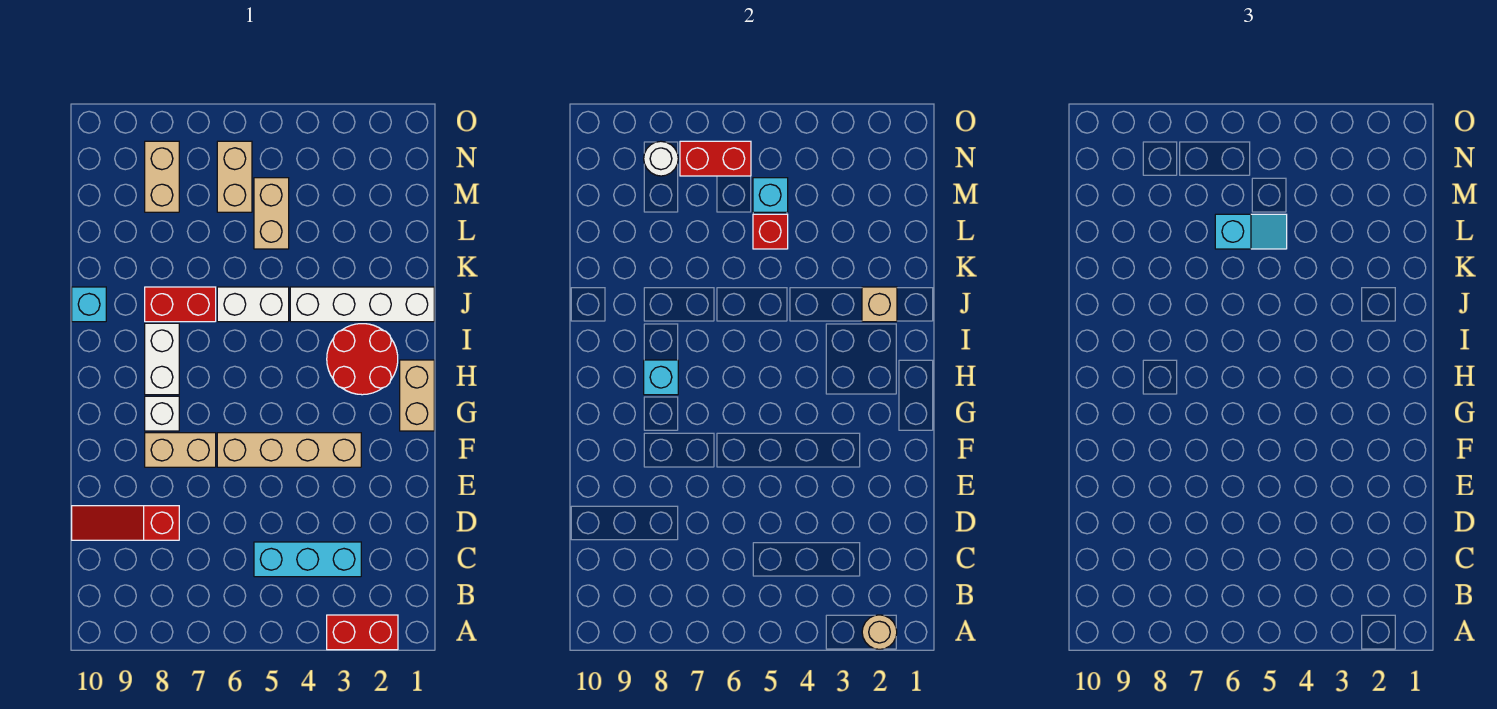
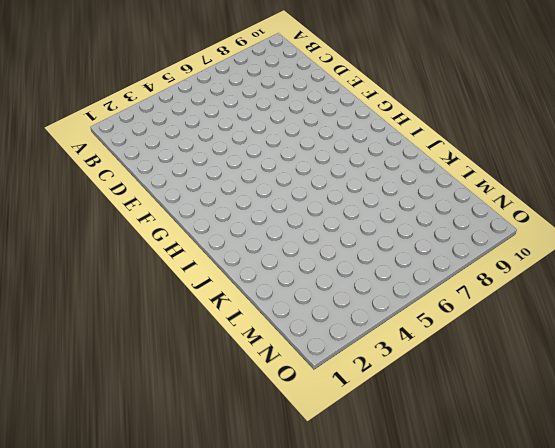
none -> red brick A2:A3 level 1
none -> cyan brick C3:C5 level 1
none -> red slope D8:D10 level 1 top 8

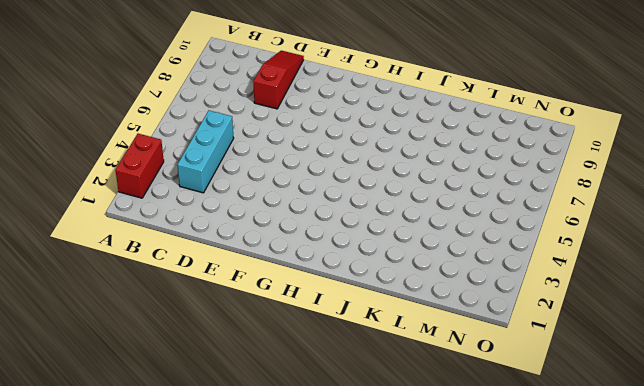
none -> tan brick F3:F6 level 1
none -> tan brick F7:F8 level 1
none -> tan brick G1:H1 level 1

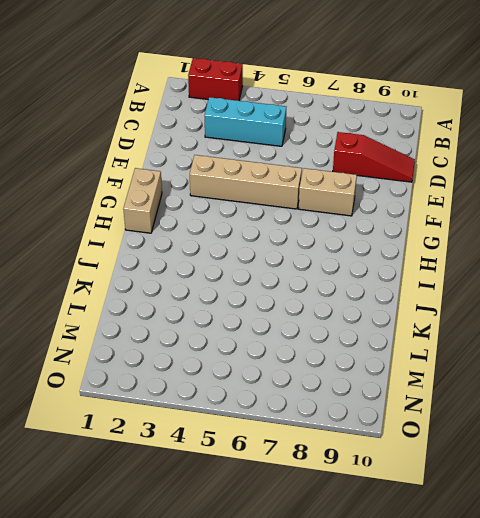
none -> white brick G8 level 1
none -> red round brick H2:I3 level 1
none -> white brick H8:I8 level 1

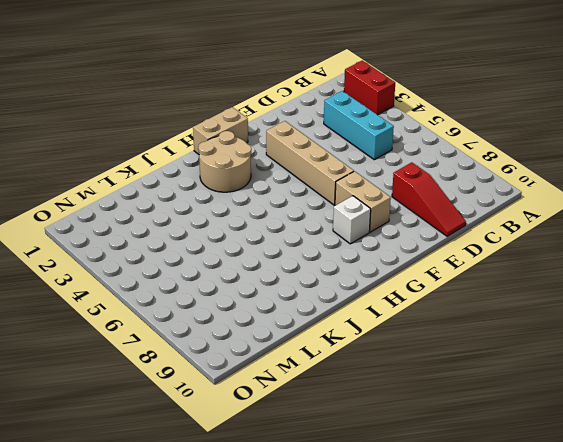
tan round brick H2:I3 level 1 -> red round brick H2:I3 level 1
none -> white brick H8:I8 level 1
none -> white brick J1:J4 level 1
none -> white brick J5:J6 level 1

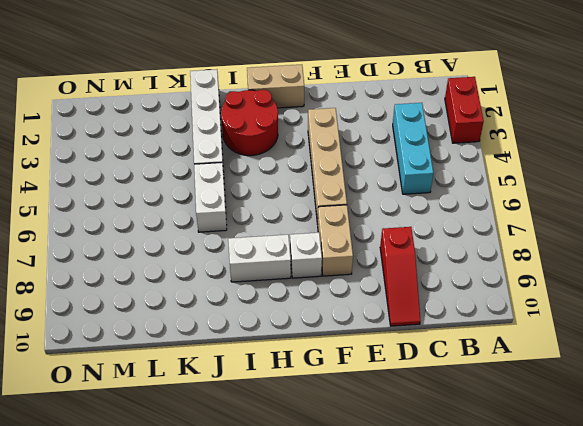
none -> red brick J7:J8 level 1
none -> cyan brick J10 level 1
none -> tan brick L5:M5 level 1

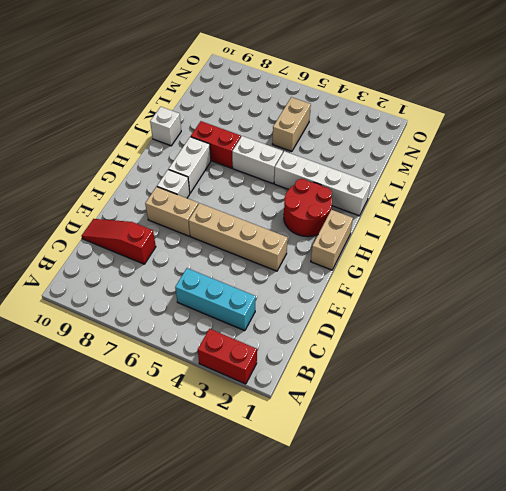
white brick J10 level 1 -> cyan brick J10 level 1
none -> tan brick M6:N6 level 1
none -> tan brick M8:N8 level 1
none -> tan round brick A2 level 2

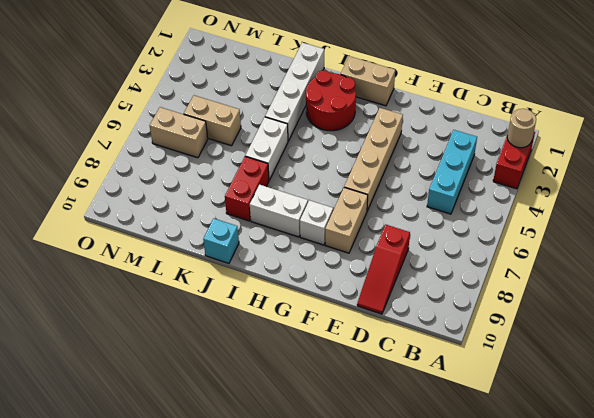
none -> tan brick M8:N8 level 1
none -> cyan brick H8 level 2
none -> tan brick J2 level 2

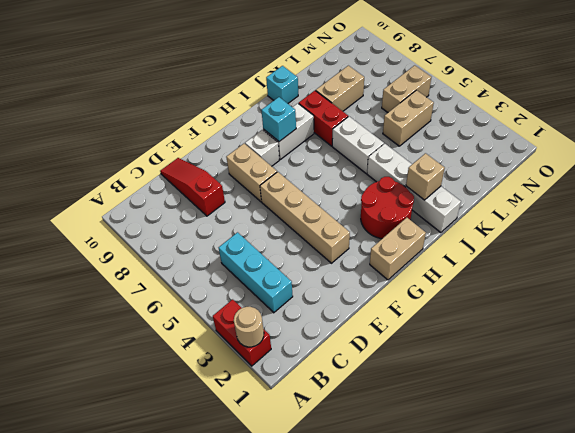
tan brick K8:L8 level 1 -> tan brick M8:N8 level 1
none -> red brick L5 level 2
none -> cyan brick M5 level 2
none -> red brick N6:N7 level 2

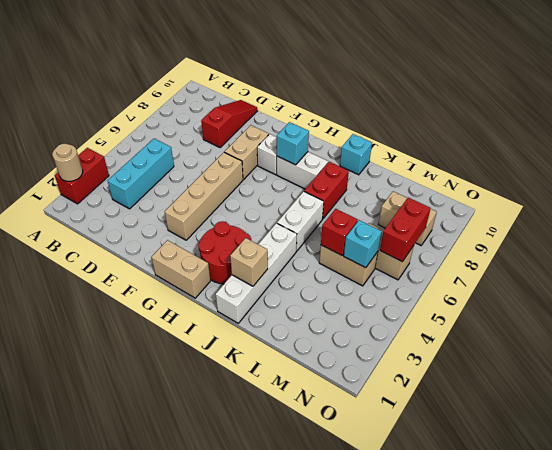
none -> white round brick N8 level 2
none -> cyan slope L5:L6 level 3 top 6

